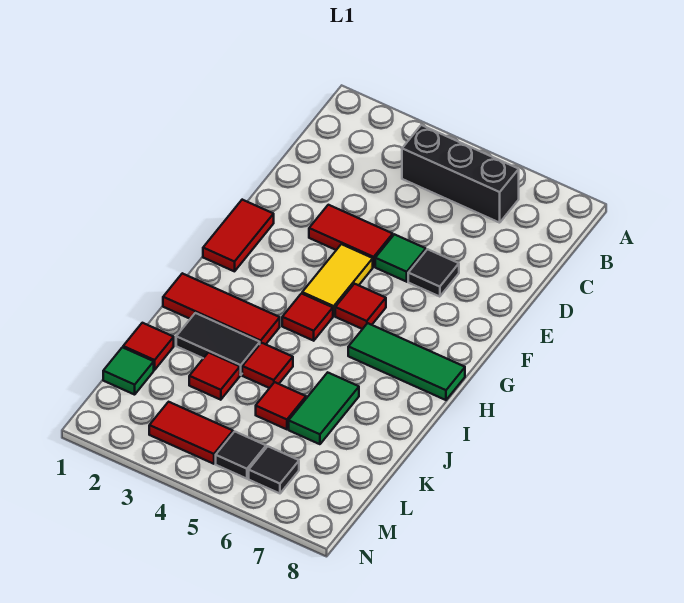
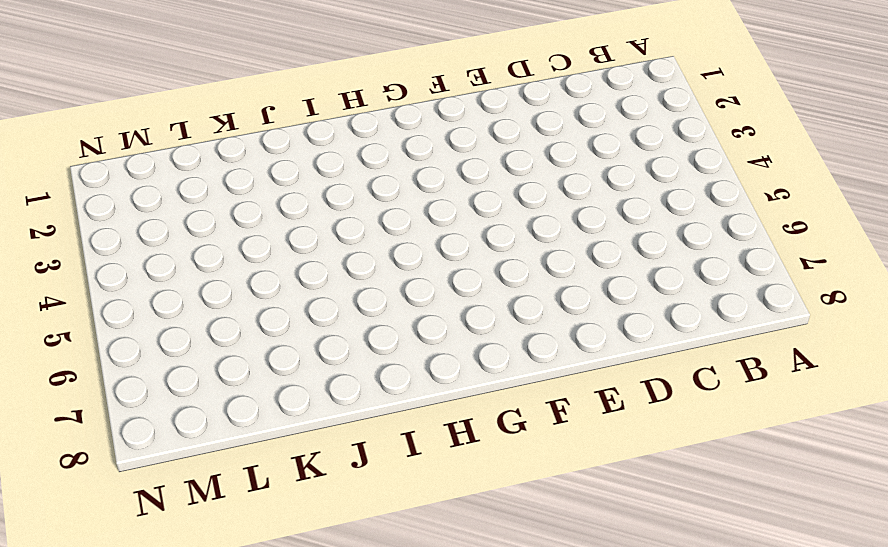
none -> black brick B4:B6 level 1
none -> red tile E3:E4 level 1
none -> green tile E5 level 1

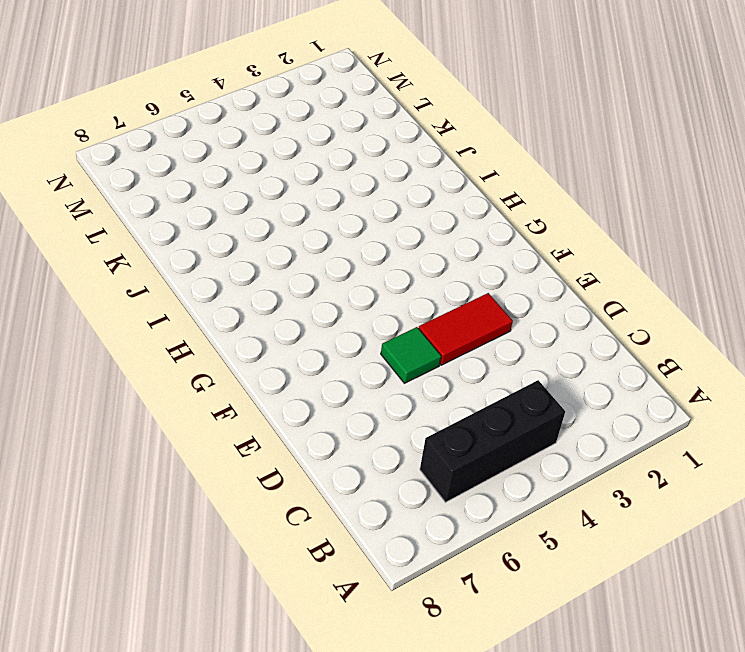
none -> black tile E6 level 1
none -> red tile F1:G1 level 1
none -> yellow tile F4:G4 level 1

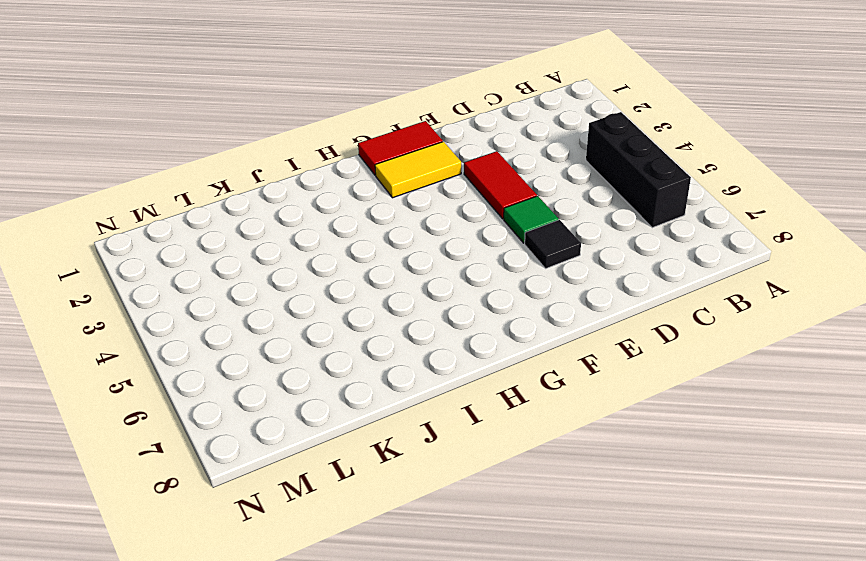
yellow tile F2:G2 level 1 -> yellow tile F4:G4 level 1
none -> red tile G5 level 1
none -> red tile H4 level 1
none -> green tile H6:H8 level 1

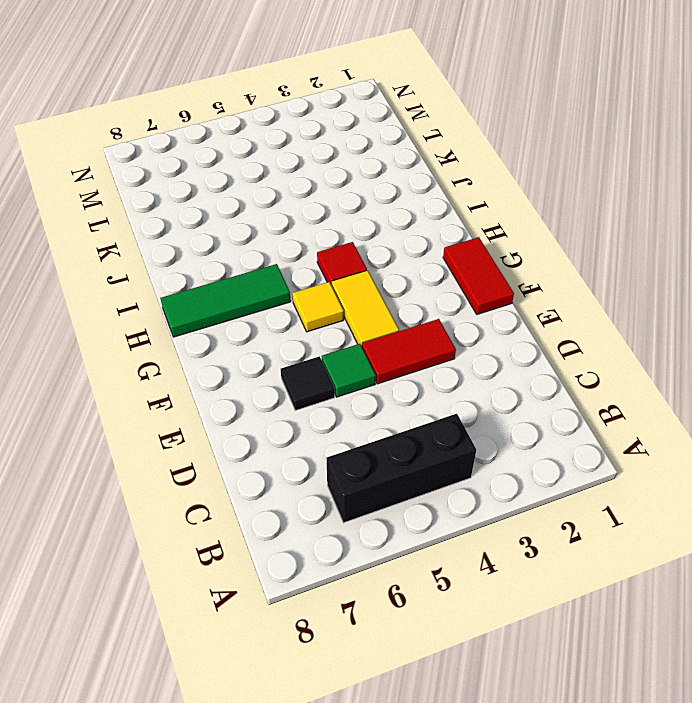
yellow tile G5 level 1 -> red tile G5 level 1
none -> red tile I1:I3 level 1
none -> black tile J2:J3 level 1
none -> red tile J4 level 1

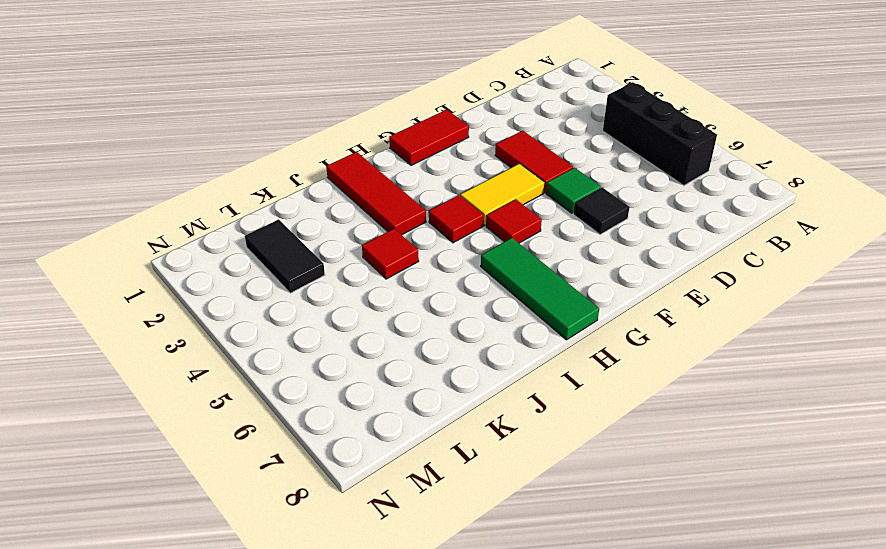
black tile L2:L3 level 1 -> black tile J2:J3 level 1
none -> green tile J6:K6 level 1
none -> red tile K1 level 1
none -> red tile K3 level 1

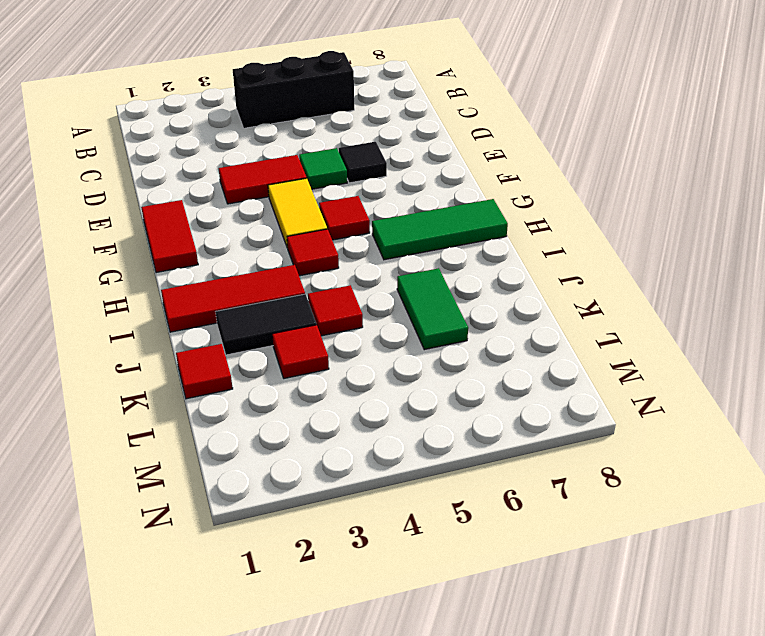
none -> red tile K5 level 1
none -> green tile L1 level 1
none -> red tile M3:M4 level 1

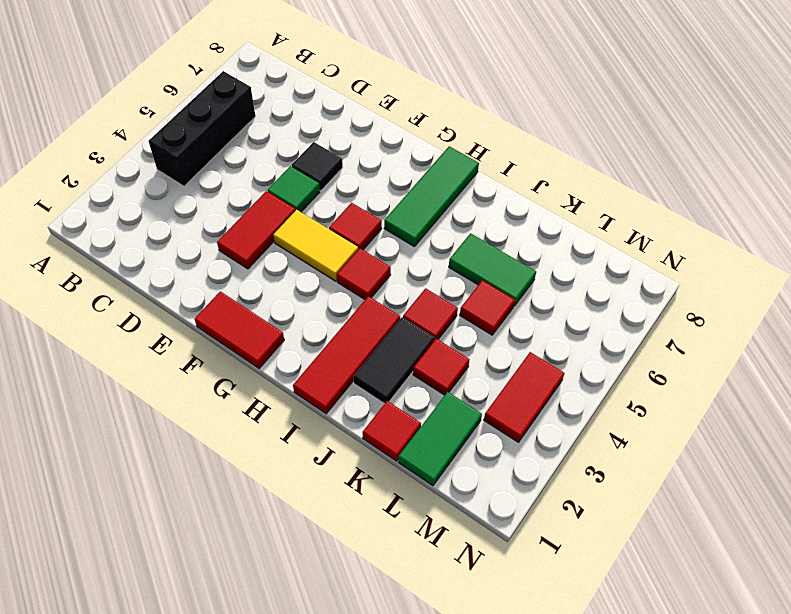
green tile L1:L2 level 1 -> green tile L1 level 1
none -> black tile M5 level 1
none -> black tile M6 level 1

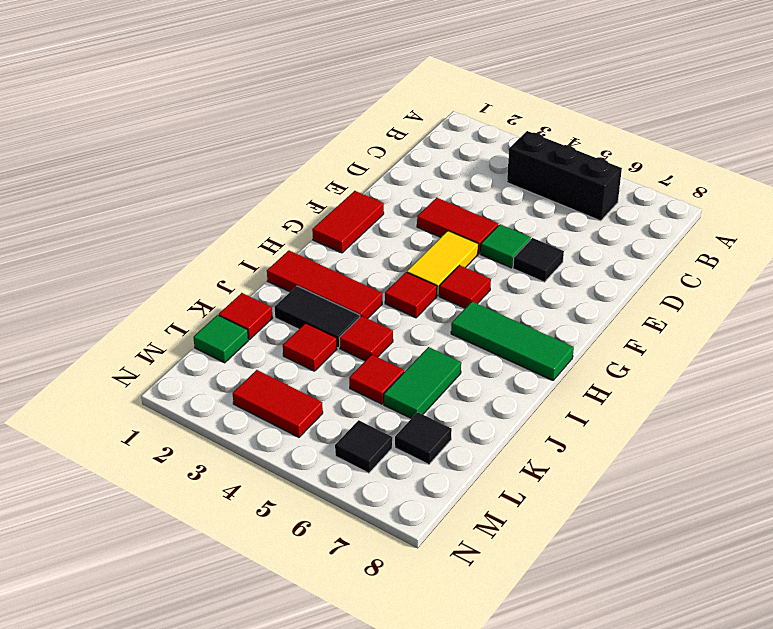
black tile L7 level 1 -> black tile M5 level 1

